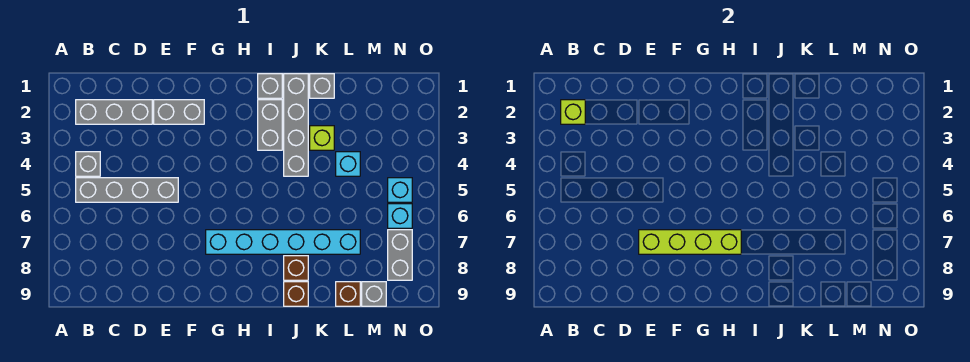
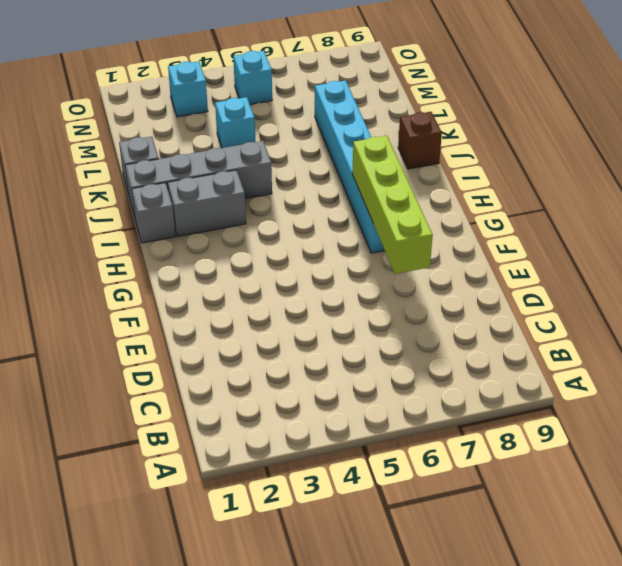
cyan brick N3 level 1 -> cyan brick N6 level 1
none -> grey brick B2:D2 level 1
none -> grey brick B4 level 1
none -> grey brick B5:E5 level 1

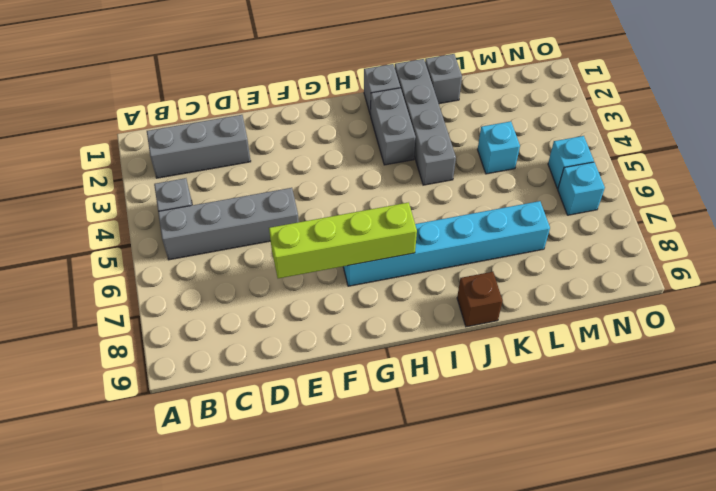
none -> grey brick E2:F2 level 1
none -> brown brick J8 level 1
none -> lime brick K3 level 1

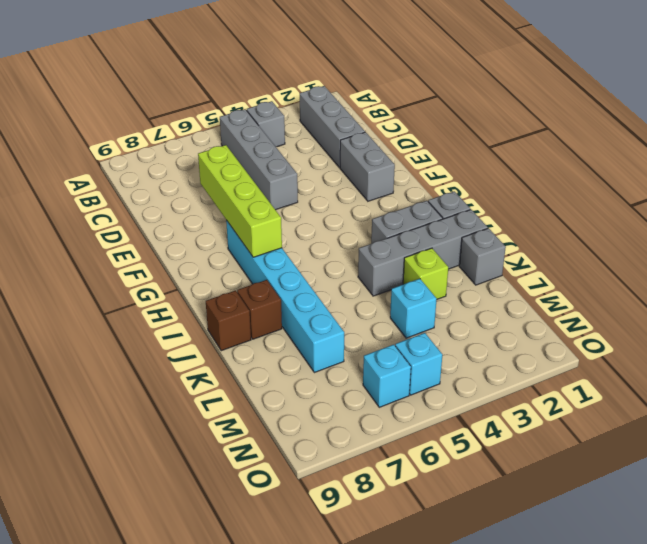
none -> brown brick L9 level 1
none -> grey brick M9 level 1
none -> grey brick N7:N8 level 1

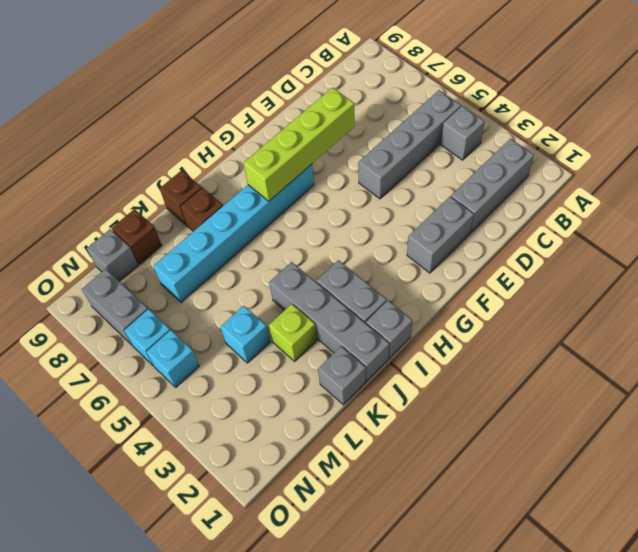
none -> lime brick B2 level 2

